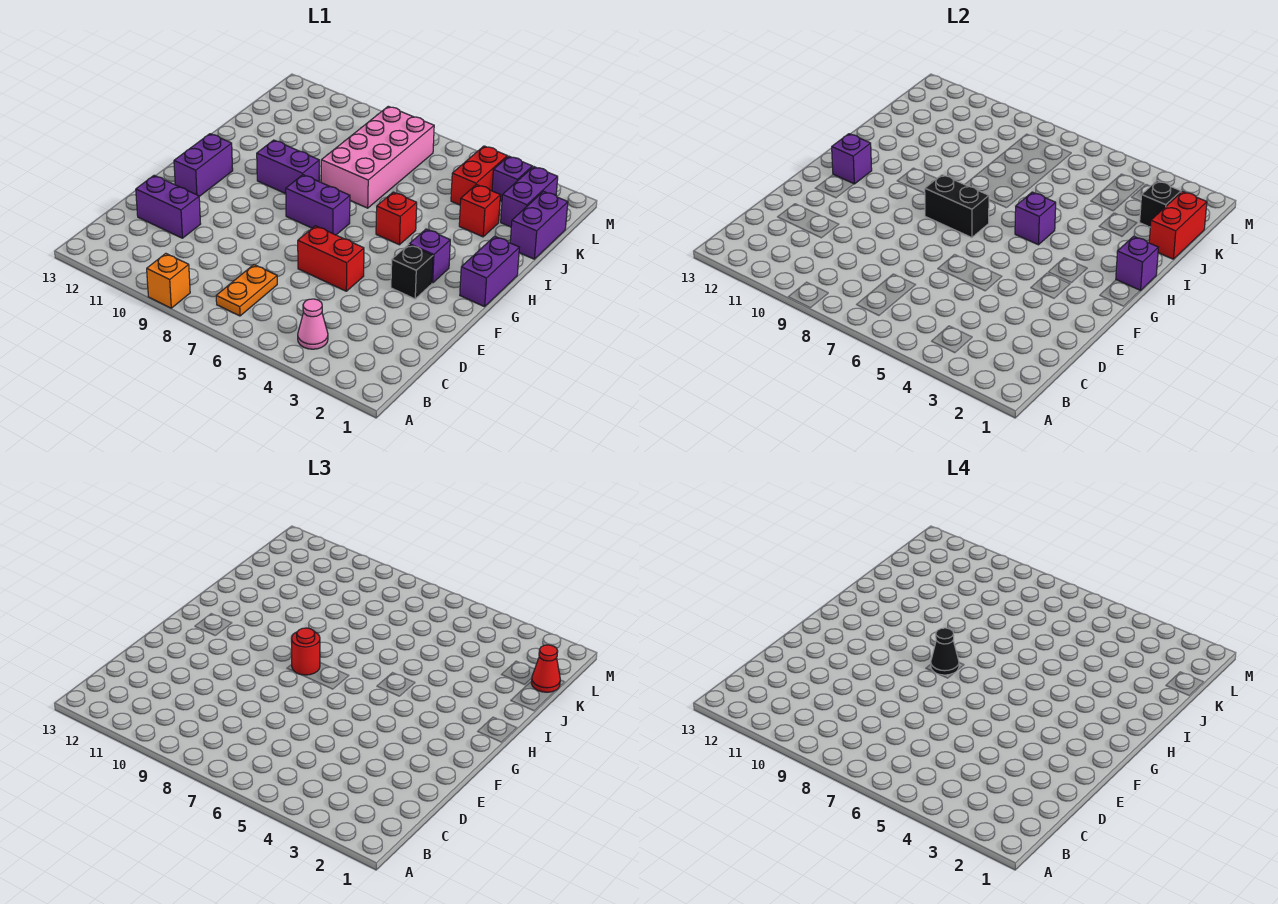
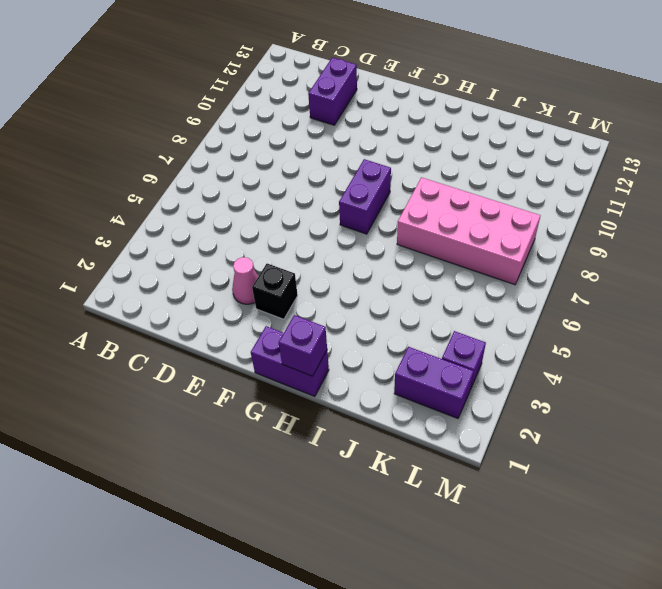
pink cone E3 level 1 -> pink cone B4 level 1
none -> orange brick A9 level 1
none -> orange plate B7:C7 level 1
none -> red brick E5:E6 level 1

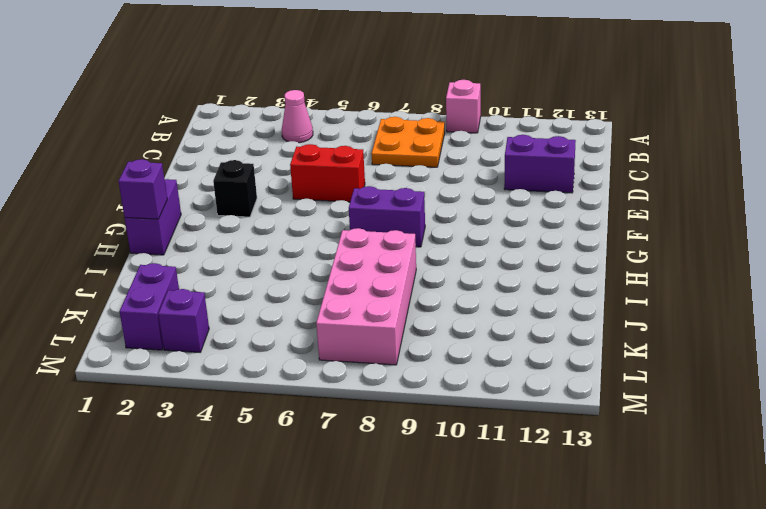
pink brick A9 level 1 -> orange brick A9 level 1
orange plate B7:C8 level 1 -> orange plate B7:C7 level 1
none -> purple brick F12:G12 level 1
none -> purple brick G3 level 1
none -> red brick H5 level 1

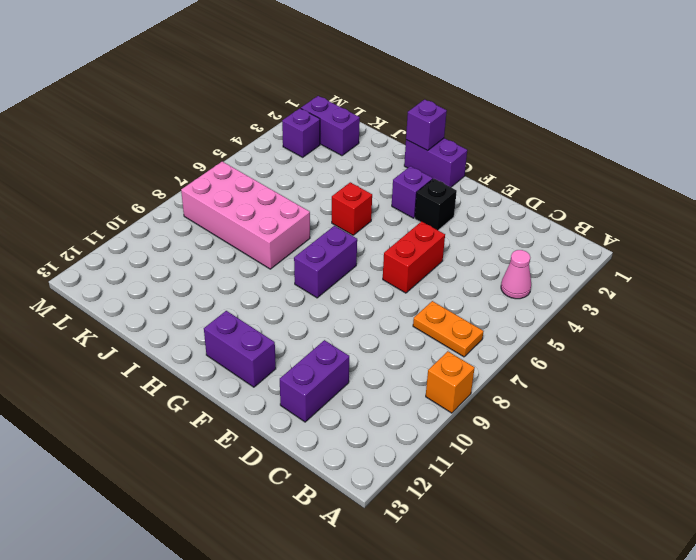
none -> purple brick H9:H10 level 1
none -> purple brick J1:K1 level 1
none -> red brick J3 level 1

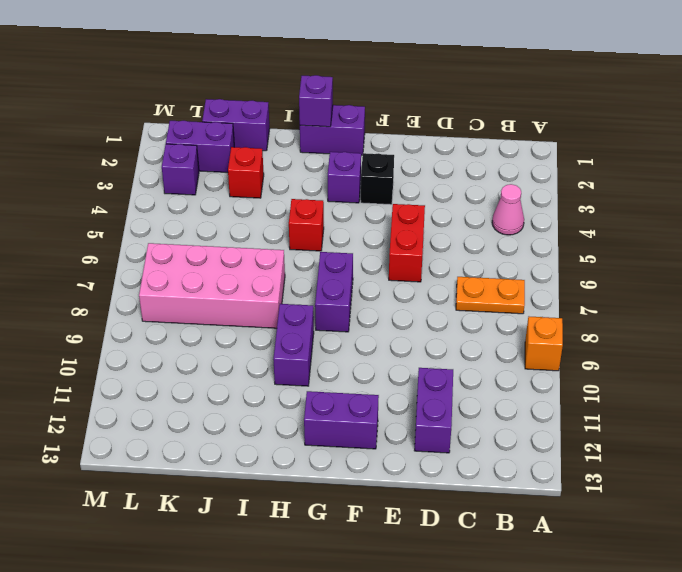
none -> red brick K4:L4 level 1
none -> black brick G7:G8 level 2
none -> purple brick G12 level 2

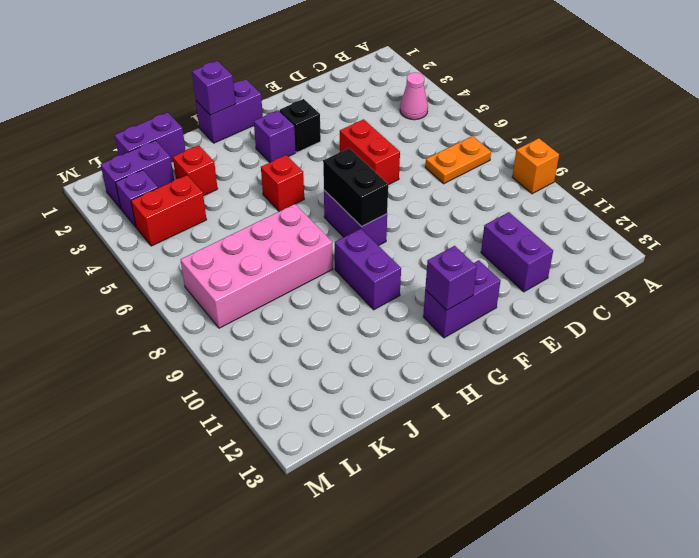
none -> purple brick H5 level 2
none -> red brick J1:K1 level 2
none -> black brick K2 level 2

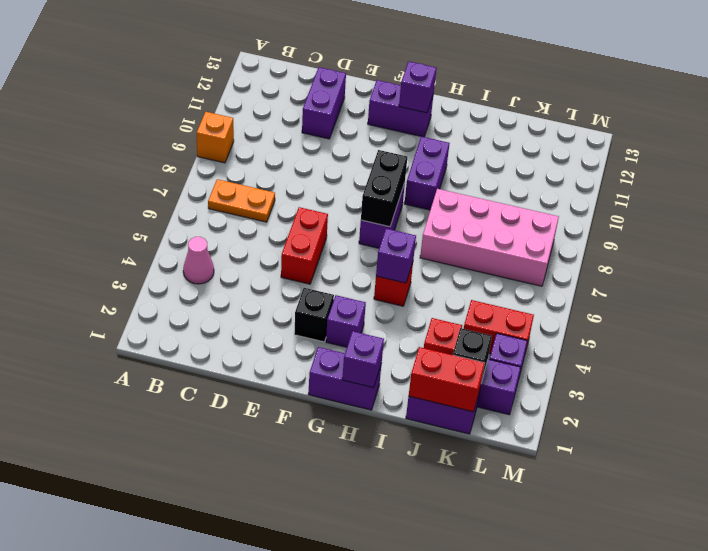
none -> red round brick G8 level 3
none -> red cone K1 level 3
none -> black cone G8 level 4

